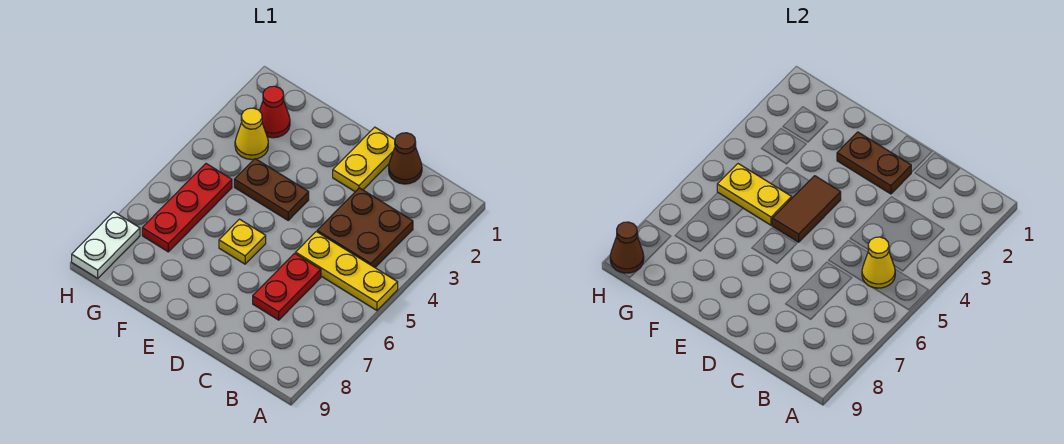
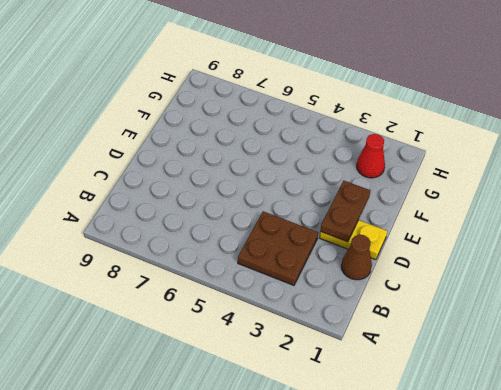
none -> yellow plate A5:C5 level 1
none -> red plate C6:C7 level 1
none -> brown plate E4:F4 level 1

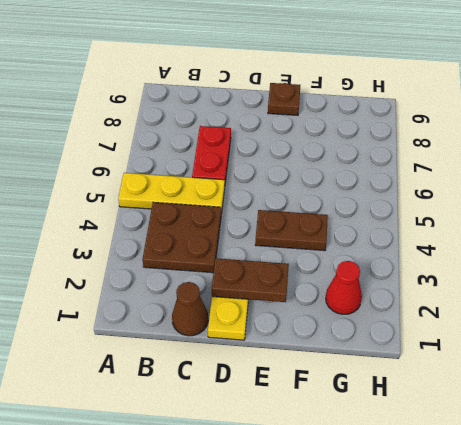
brown plate E9 level 1 -> none
none -> yellow plate E6 level 1
none -> yellow cone G3 level 1
none -> red plate G5:G7 level 1

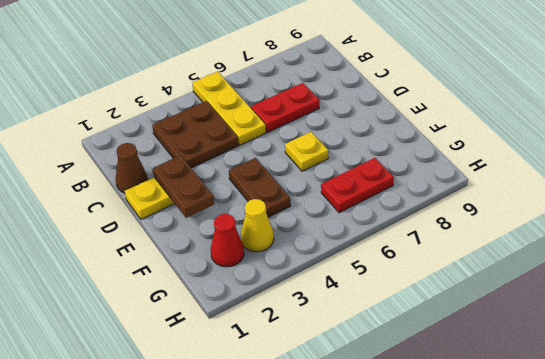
red plate G6:G7 level 1 -> red plate G5:G7 level 1
none -> white plate H8:H9 level 1
none -> yellow cone B5 level 2
none -> brown tile E4:E5 level 2

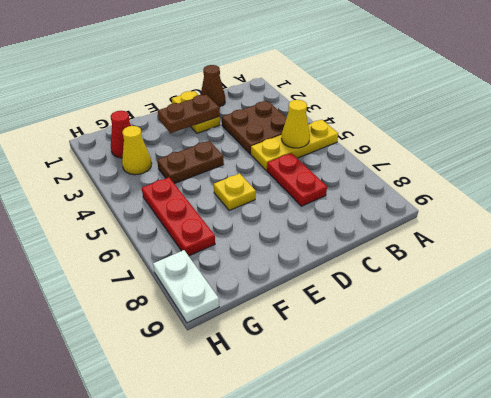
none -> brown tile E4:E5 level 2
none -> yellow plate F5:G5 level 2
none -> brown cone H9 level 2

